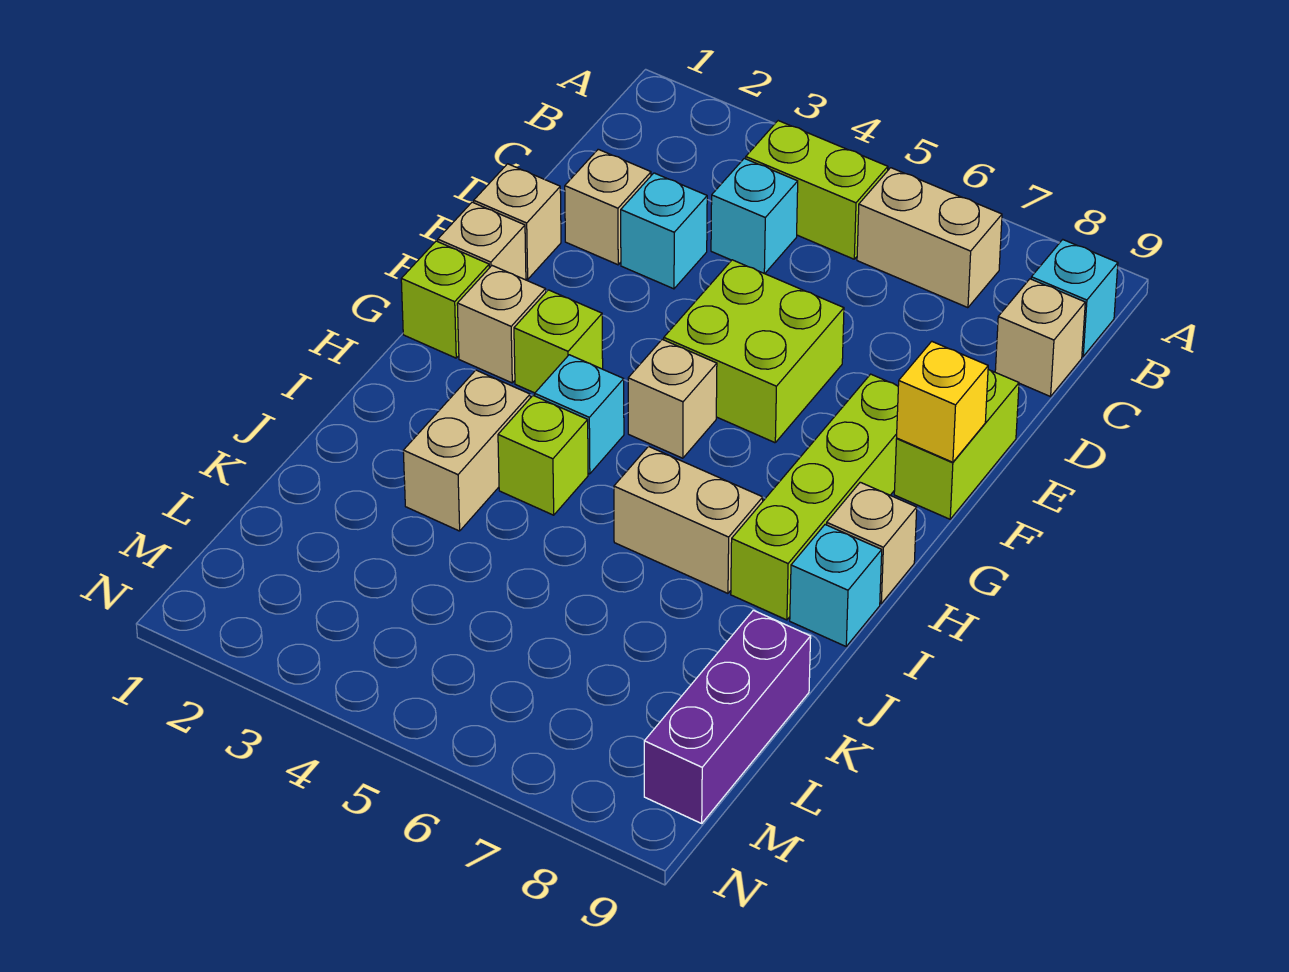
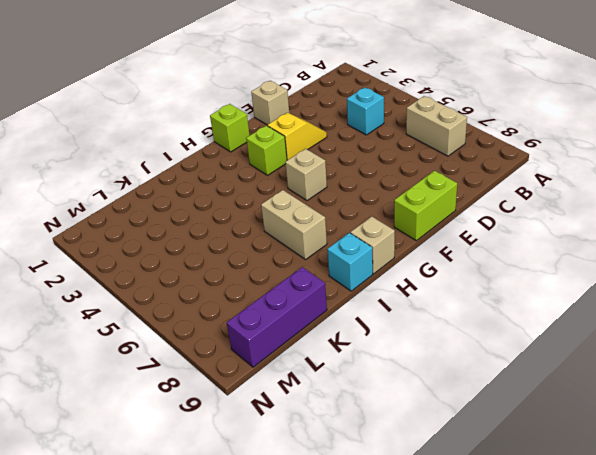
yellow slope E3:F3 level 1 top F -> none
none -> lime brick B4:B5 level 1
none -> cyan brick B9 level 1
none -> tan brick C9 level 1

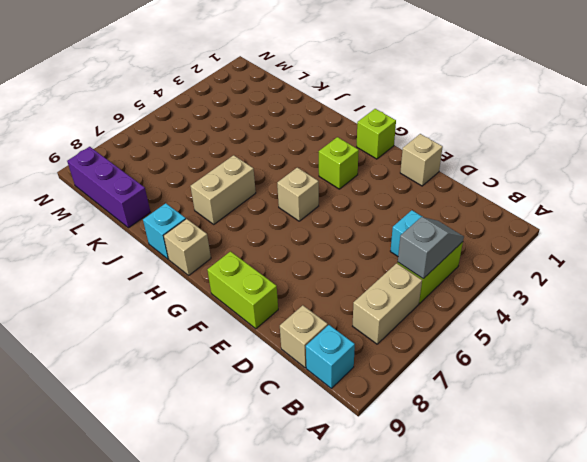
grey slope B4:B5 level 2 top 5 -> none
none -> tan brick D2 level 1
none -> cyan brick D3 level 1
none -> lime brick E5:F6 level 1

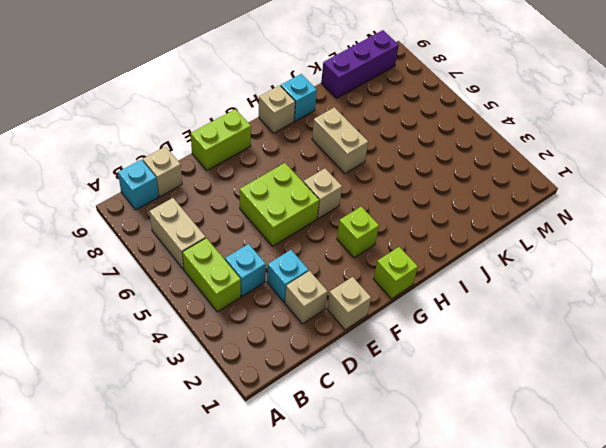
none -> tan brick F1 level 1
none -> lime brick F8:I8 level 1
none -> tan brick G2 level 1

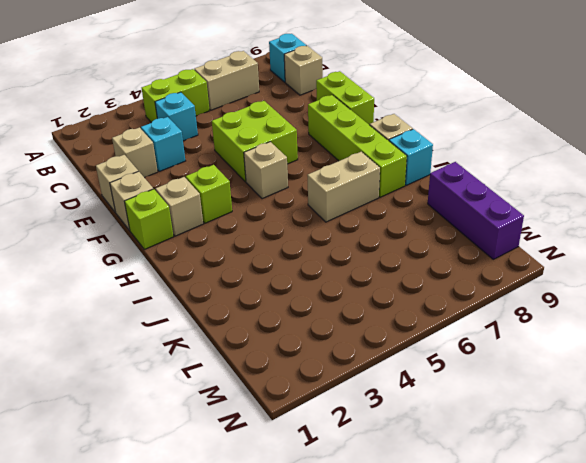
none -> cyan brick H4 level 1
none -> tan brick I3:J3 level 1
none -> lime brick I4 level 1

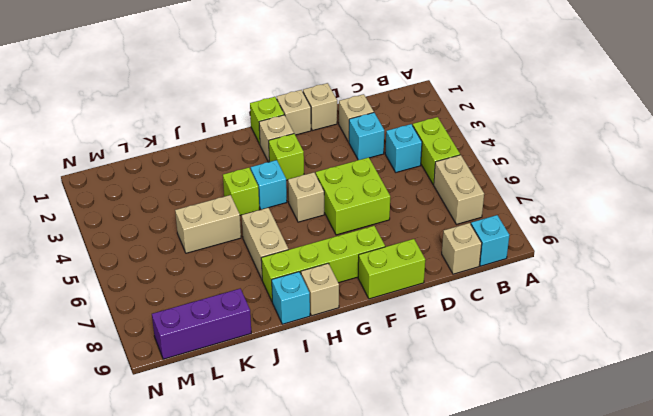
tan brick J5:K5 level 1 -> tan brick I3:J3 level 1
none -> yellow brick F9 level 2

